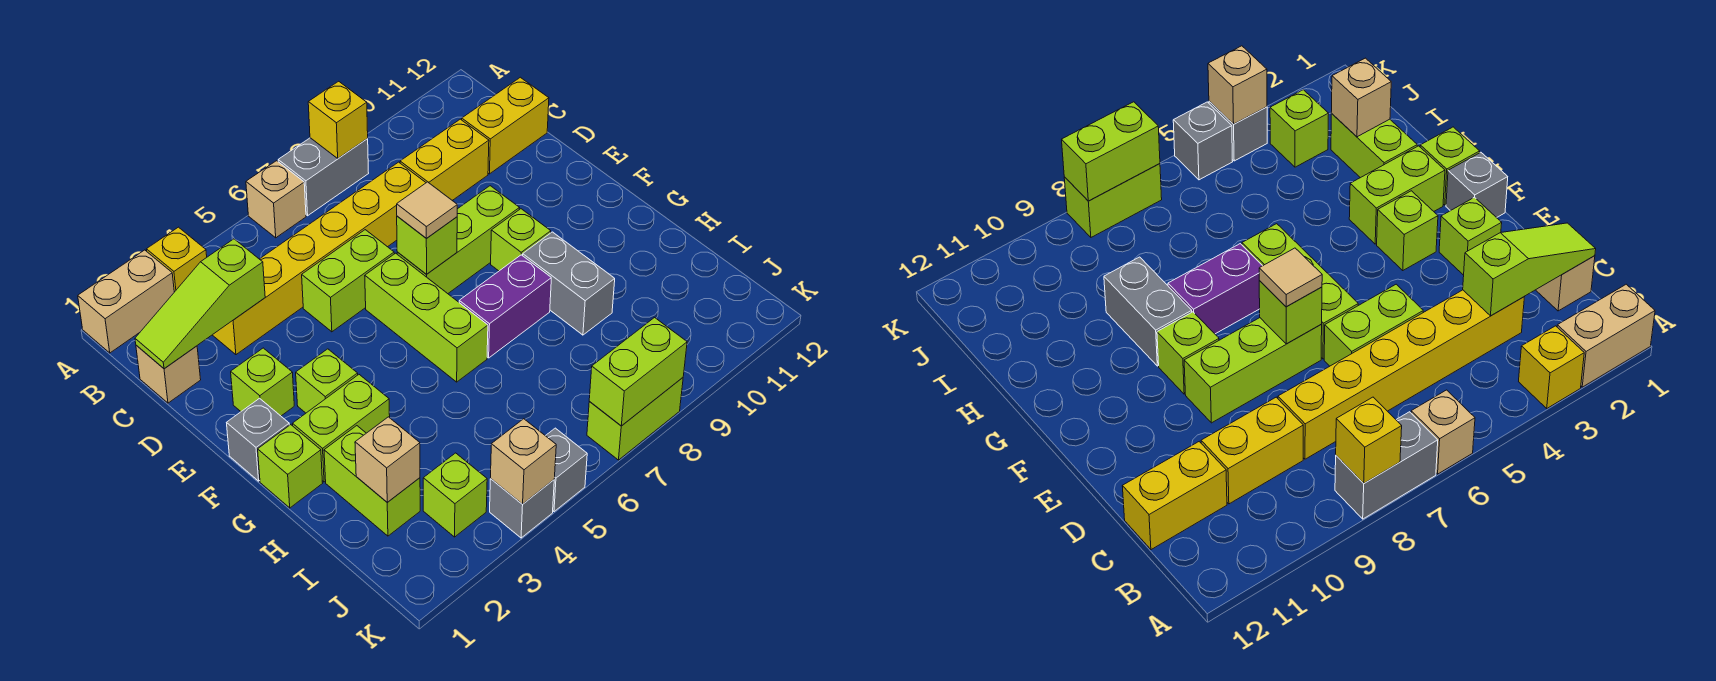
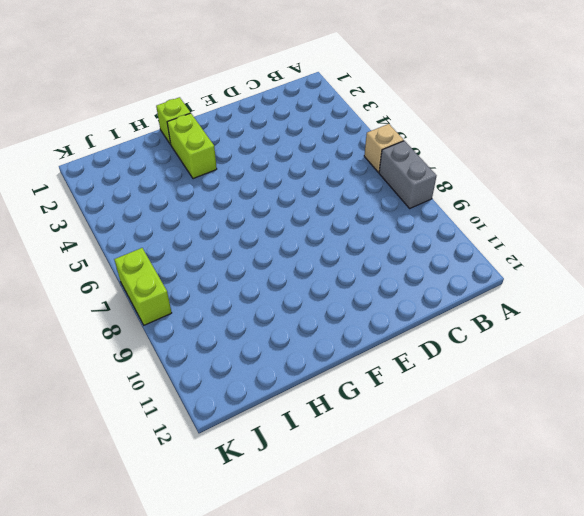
none -> tan brick A1:A2 level 1
none -> yellow brick A3 level 1
none -> tan brick C1 level 1
none -> yellow brick C3:C8 level 1

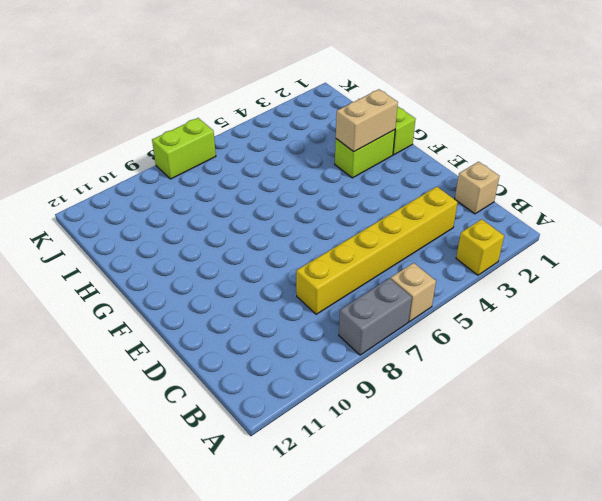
tan brick G2:G3 level 2 -> tan brick A1:A2 level 1
none -> yellow brick C9:C10 level 1
none -> yellow brick C11:C12 level 1
none -> lime brick D5:D6 level 1
none -> lime brick E2 level 1

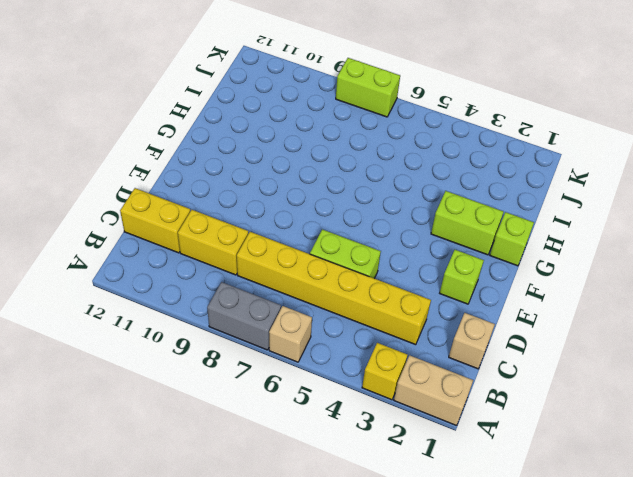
none -> lime brick E6:G6 level 1
none -> lime brick E7:E9 level 1
none -> grey brick F1 level 1
none -> lime brick F3 level 1

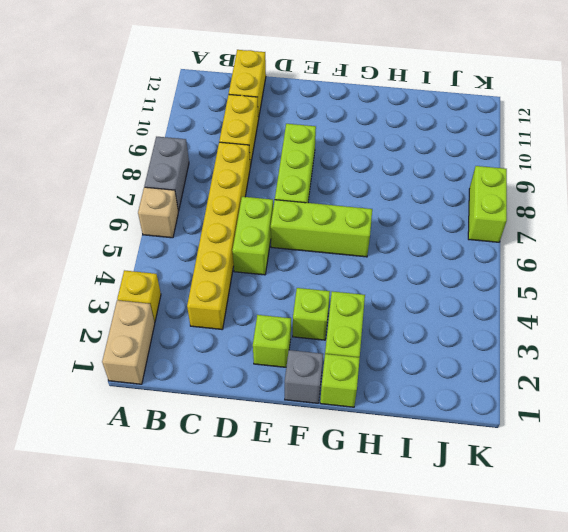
none -> tan brick C1 level 1
none -> lime brick F9 level 1
none -> purple brick G7:G8 level 1
none -> grey brick G9:H9 level 1

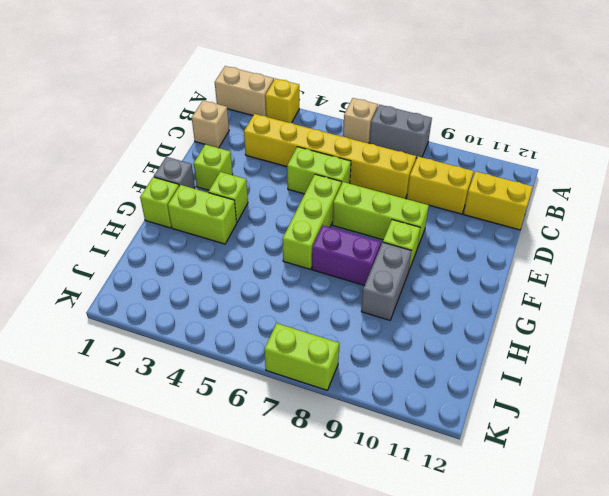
none -> lime brick H2:I2 level 1
none -> lime brick J3 level 1
none -> grey brick K4 level 1
none -> grey brick K5 level 1

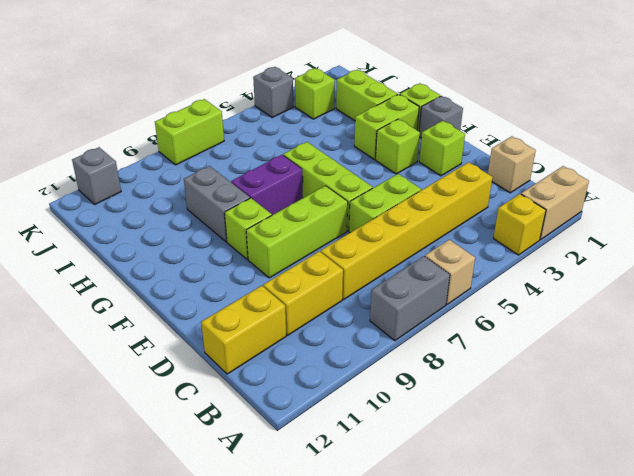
grey brick K11 level 1 -> grey brick K5 level 1
none -> yellow brick A8 level 2
none -> lime slope C1:C3 level 2 top 3
none -> lime brick E7 level 2
none -> tan brick I2 level 2

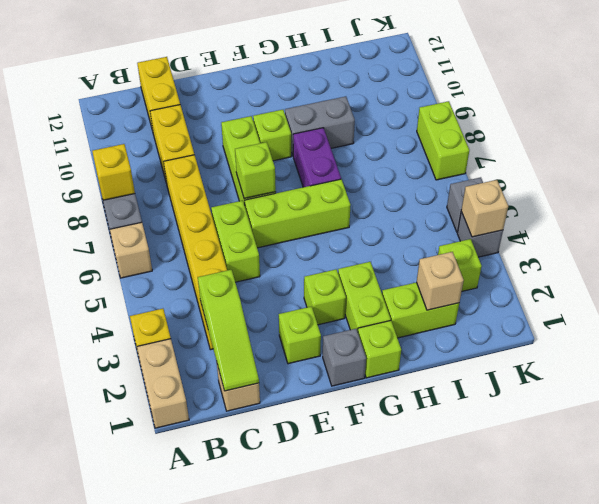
none -> lime brick K7:K8 level 2
none -> tan tile E7 level 3

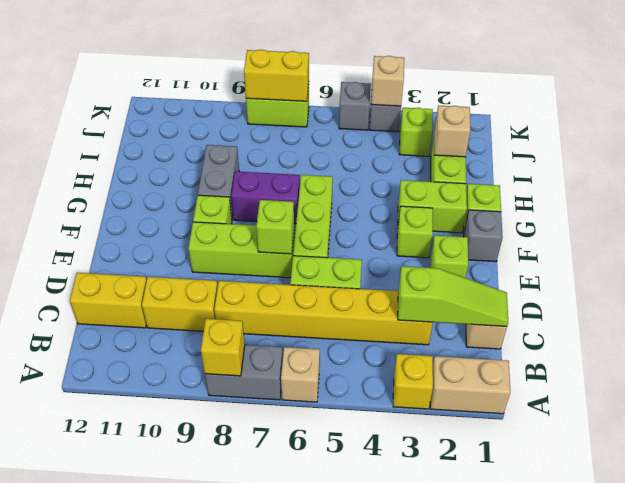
yellow brick K7:K8 level 2 -> lime brick K7:K8 level 2
none -> tan tile E7 level 3

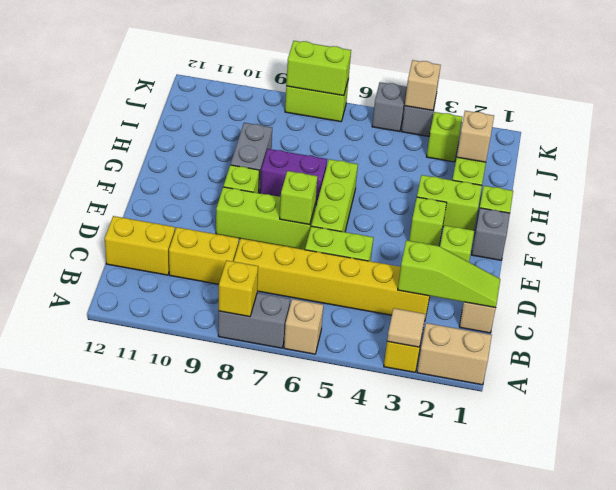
tan tile A3 level 2 -> tan tile E7 level 3

